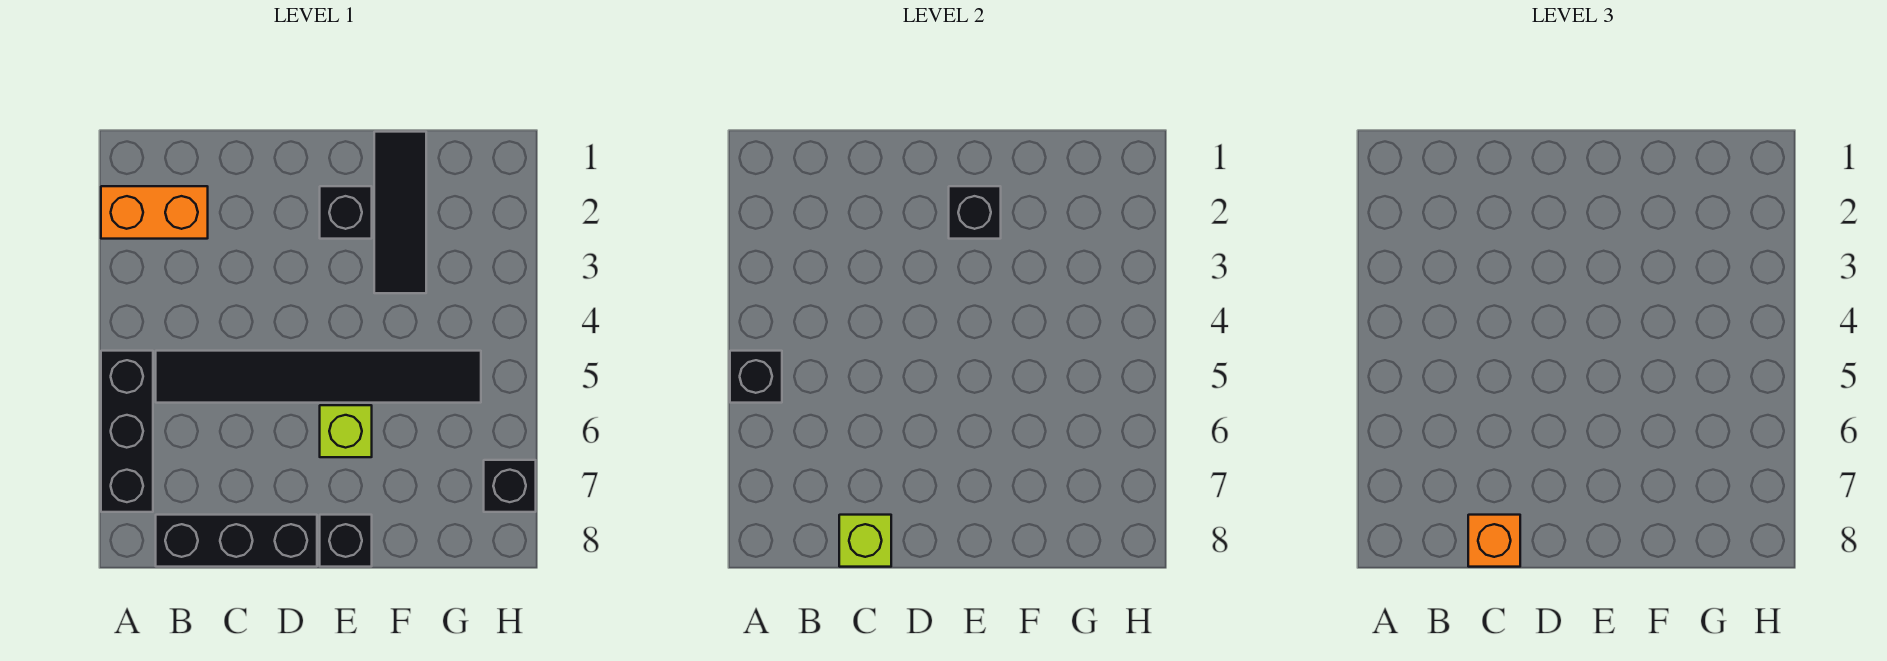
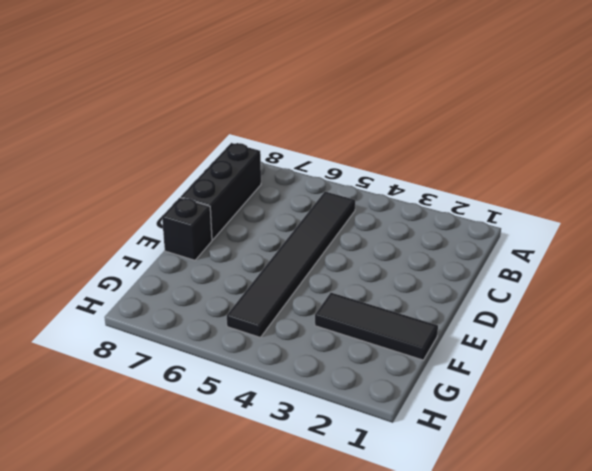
none -> orange brick A2:B2 level 1
none -> black brick A5:A7 level 1
none -> black brick E2 level 1

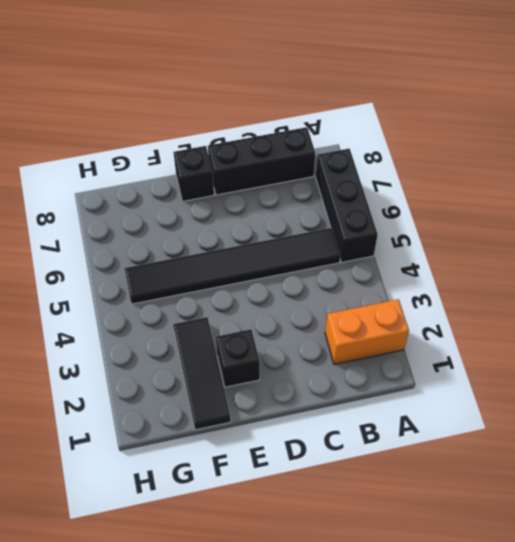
none -> lime brick E6 level 1
none -> black brick H7 level 1
none -> black brick A5 level 2

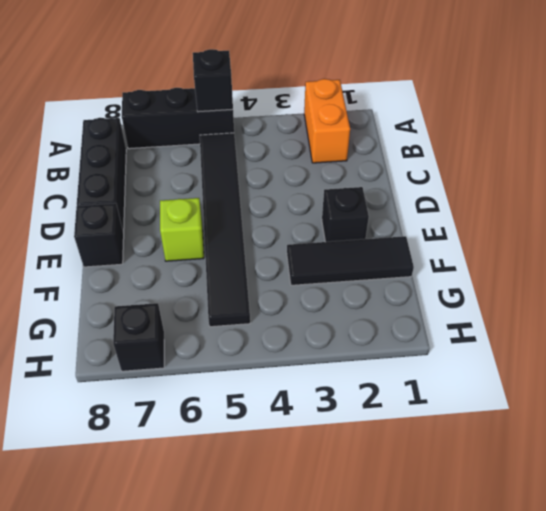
none -> lime brick C8 level 2
none -> black brick E2 level 2
none -> orange brick C8 level 3

